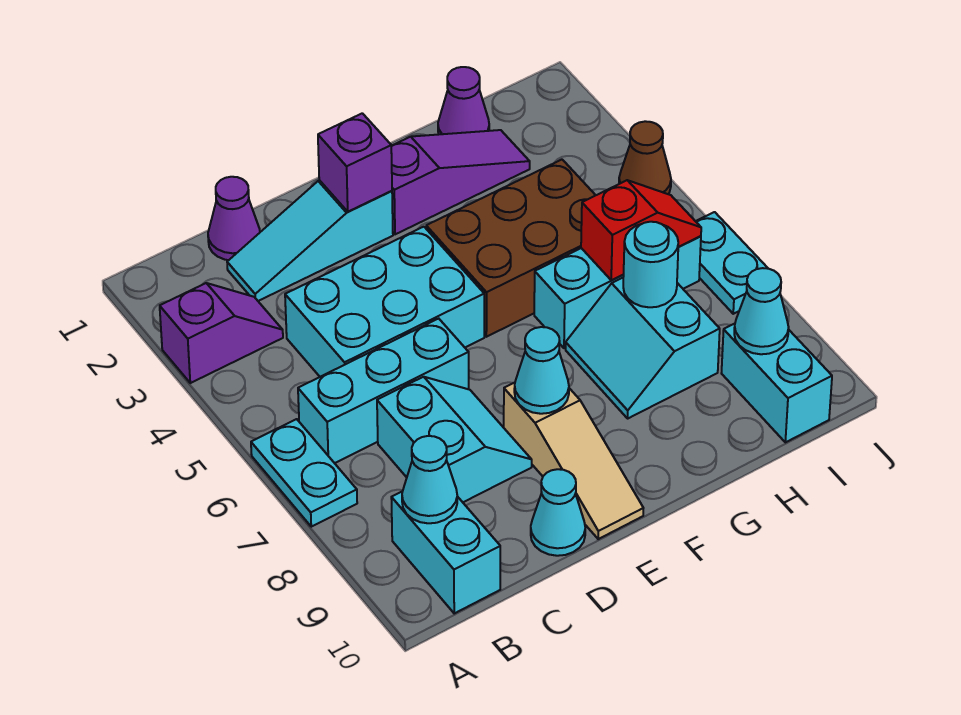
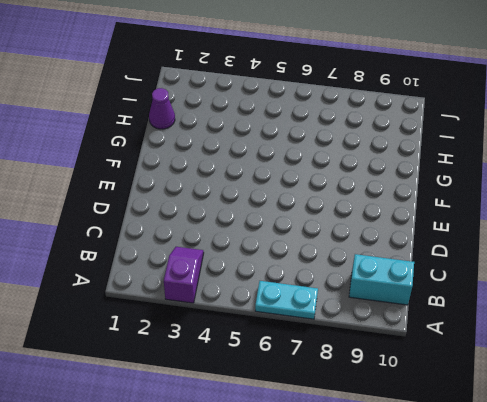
none -> cyan brick B6:D6 level 1
none -> purple cone C1 level 1
none -> cyan slope C2:E2 level 1 top E

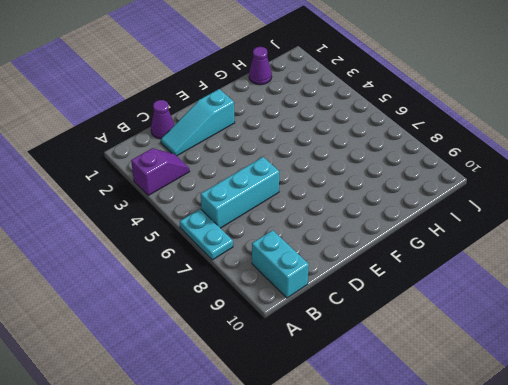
none -> cyan brick C4:E5 level 1
none -> cyan slope C7:D8 level 1 top C
none -> cyan cone D10 level 1

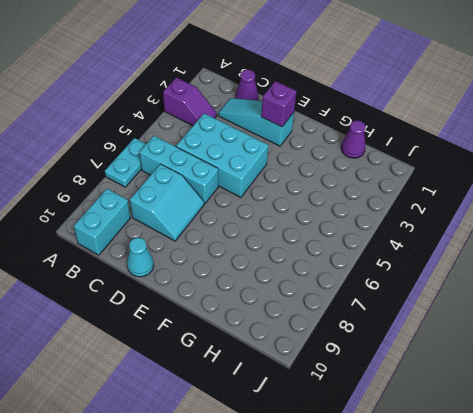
none -> tan slope E8:E10 level 1 top 8
none -> purple slope F2:H2 level 1 top F
none -> brown brick F4:H5 level 1

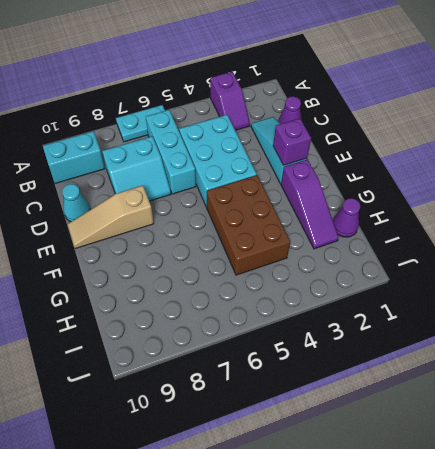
none -> cyan brick G6:I6 level 1
none -> cyan slope G7:H8 level 1 top H
none -> cyan brick I9:I10 level 1

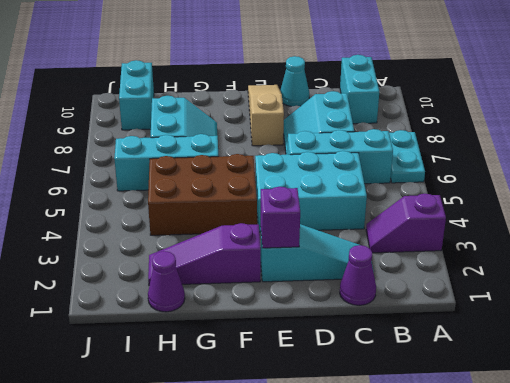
none -> brown cone J4 level 1
none -> cyan plate J6:J7 level 1
none -> cyan cone B9 level 2

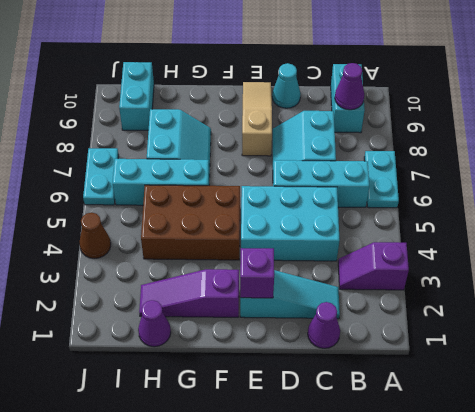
purple cone B9 level 2 -> cyan cone B9 level 2
none -> cyan cone E8 level 2
none -> red slope H6:I6 level 2 top H
none -> cyan round brick H7 level 2

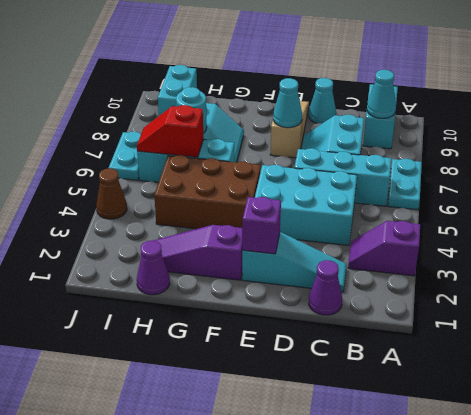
none -> cyan cone I9 level 2

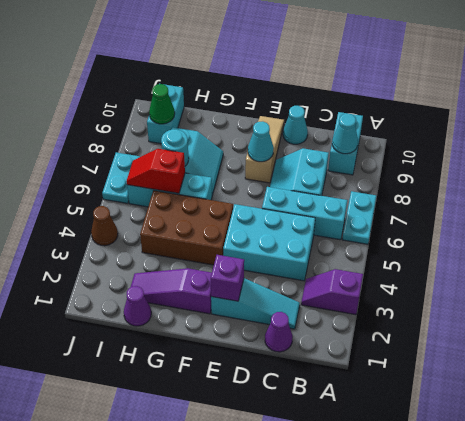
green cone I9 level 2 -> cyan cone I9 level 2

